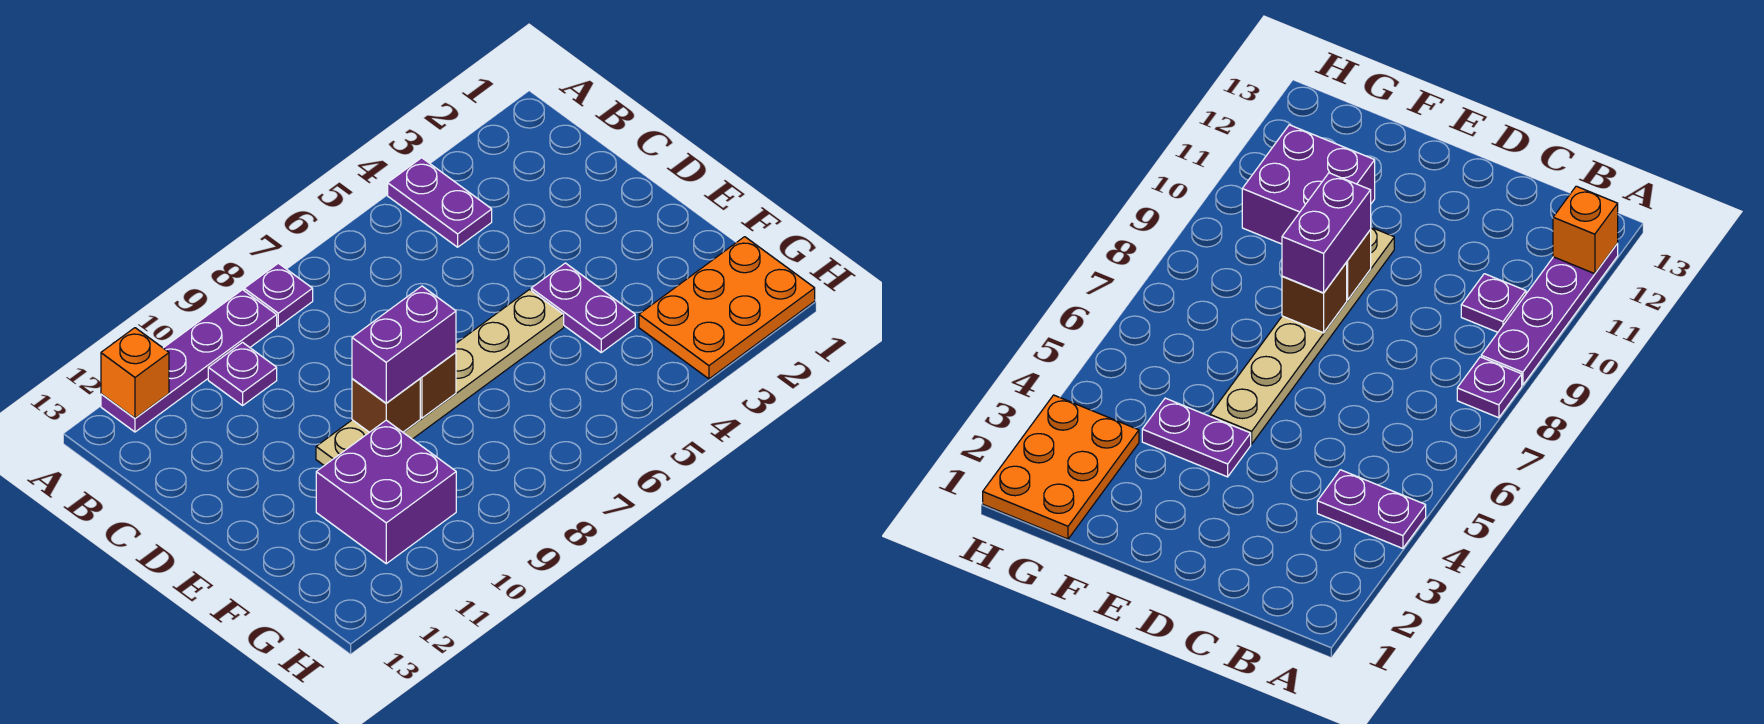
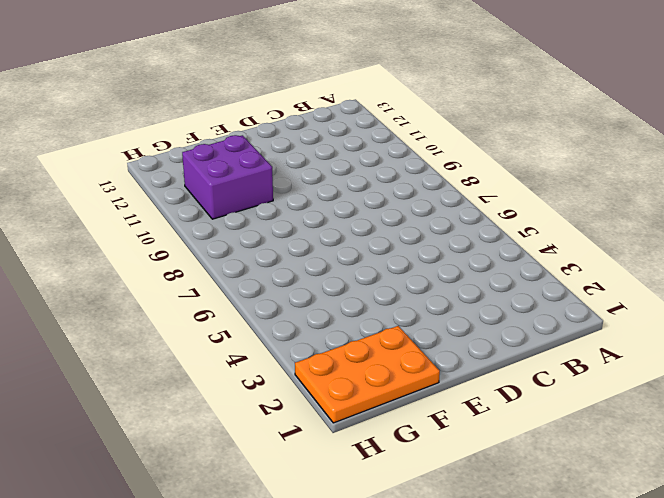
orange plate F1:H2 level 1 -> orange plate G1:H3 level 1
none -> purple plate A4:B4 level 1
none -> purple plate A8 level 1
none -> purple plate A9:A12 level 1

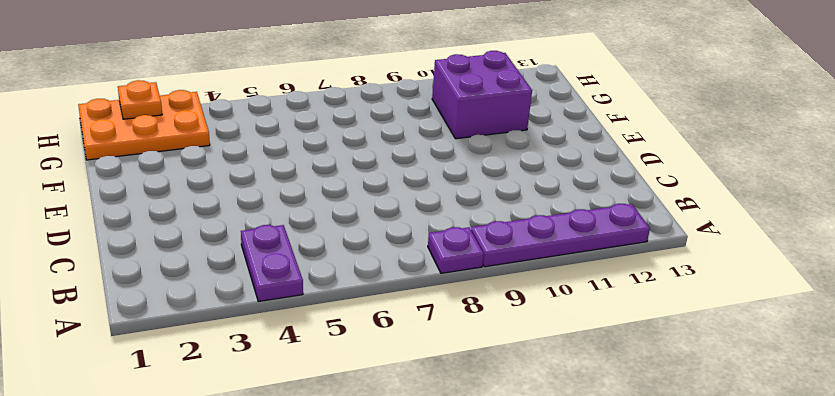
orange plate H2 level 2 -> none
none -> purple plate B10 level 1
none -> purple plate E4:F4 level 1
none -> tan plate E5:E10 level 1

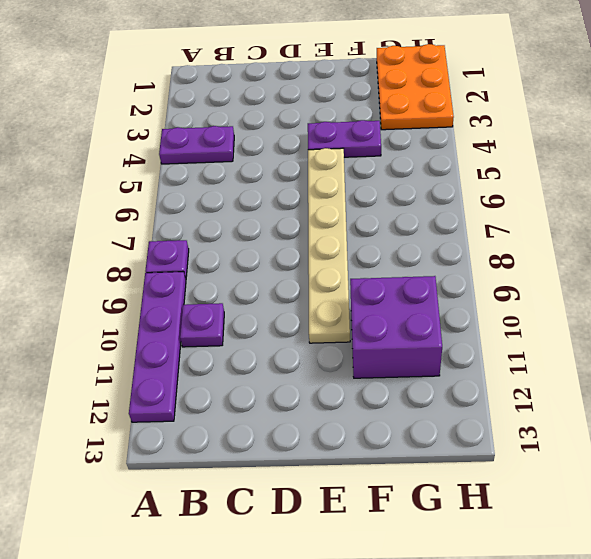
none -> orange brick A12 level 2
none -> brown brick E8 level 2
none -> brown brick E9 level 2

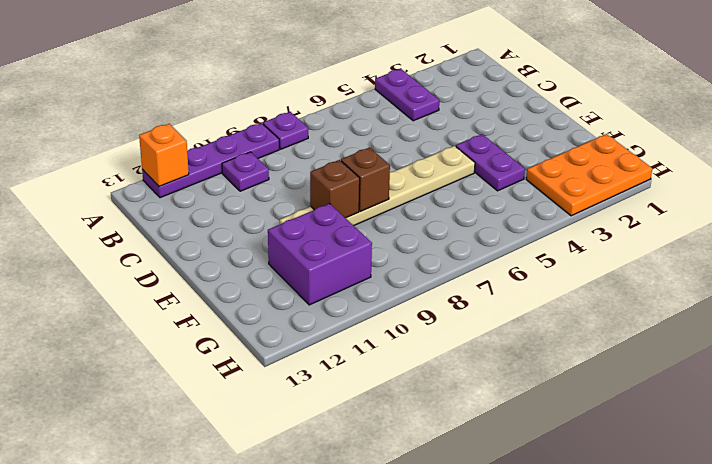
none -> purple brick E8:E9 level 3

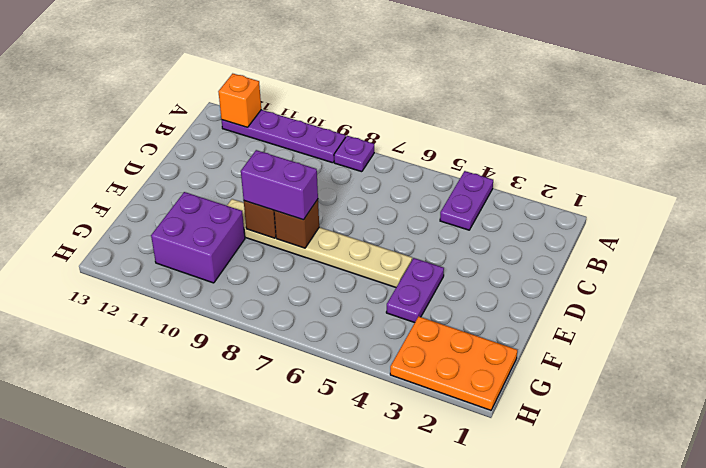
none -> purple plate B10 level 1

